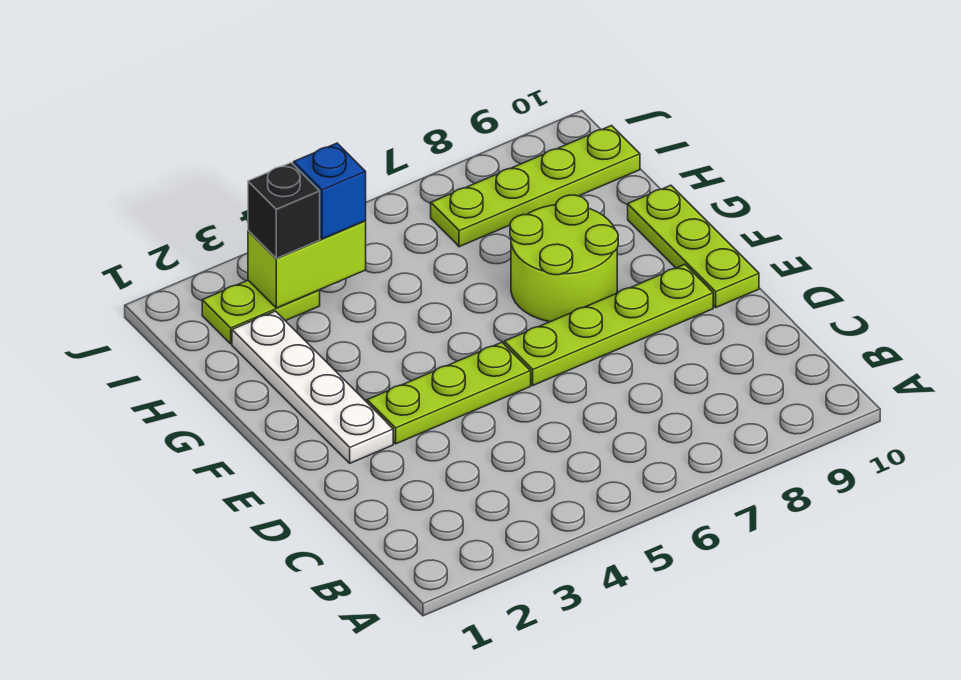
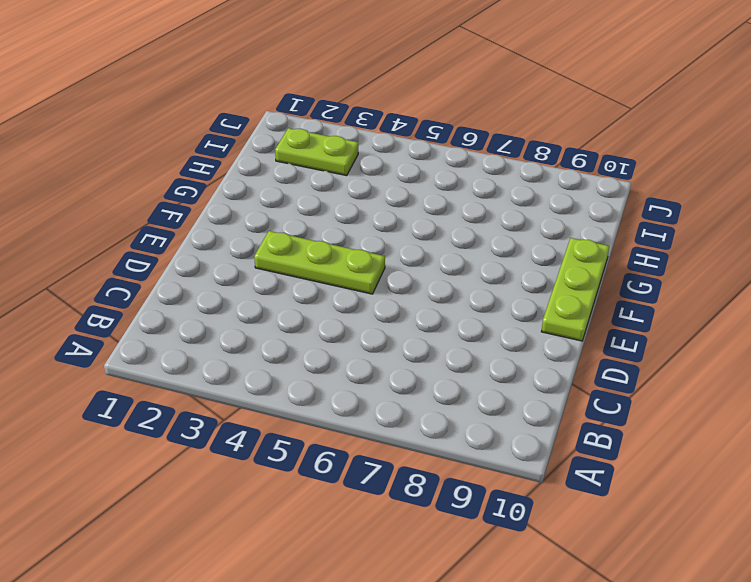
none -> white plate E2:H2 level 1
none -> lime plate E6:E9 level 1

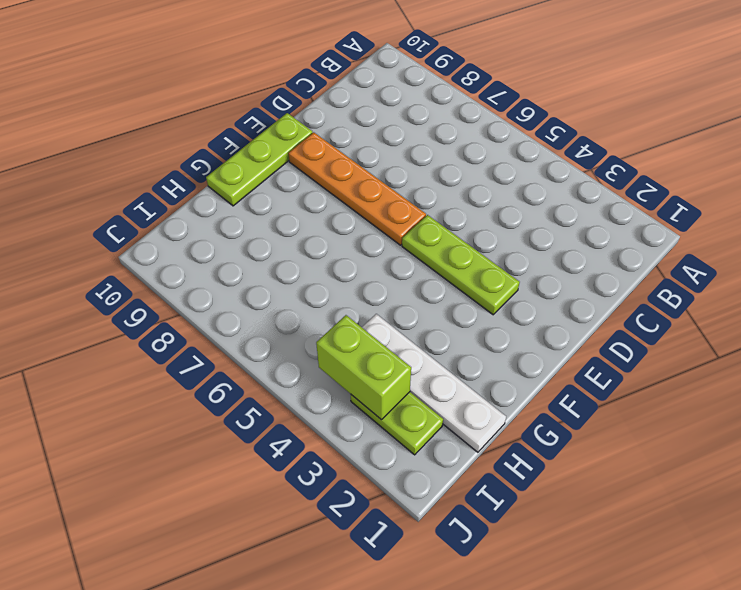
orange plate E6:E9 level 1 -> lime plate E6:E9 level 1
white plate H1:H4 level 1 -> white plate E2:H2 level 1
none -> lime round brick F7:G8 level 1
none -> lime plate I7:I10 level 1

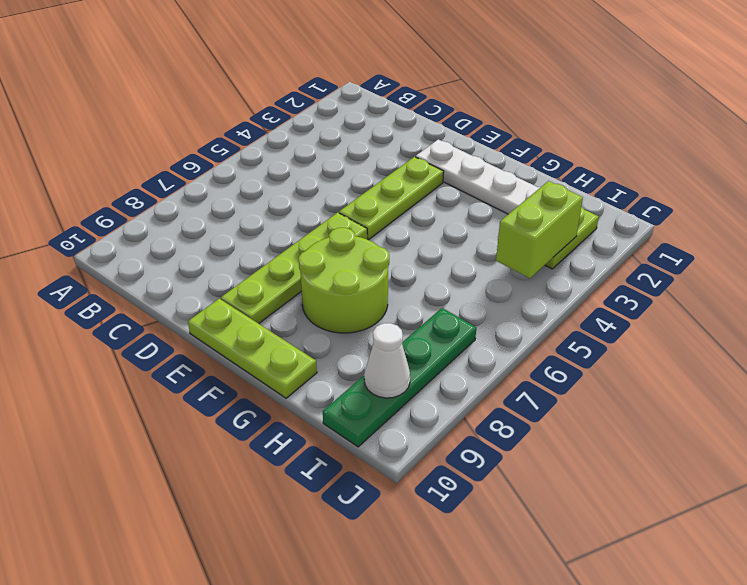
green plate I7:I10 level 1 -> lime plate I7:I10 level 1
white cone I9 level 2 -> none
none -> black brick I3 level 3
none -> blue brick I4 level 3

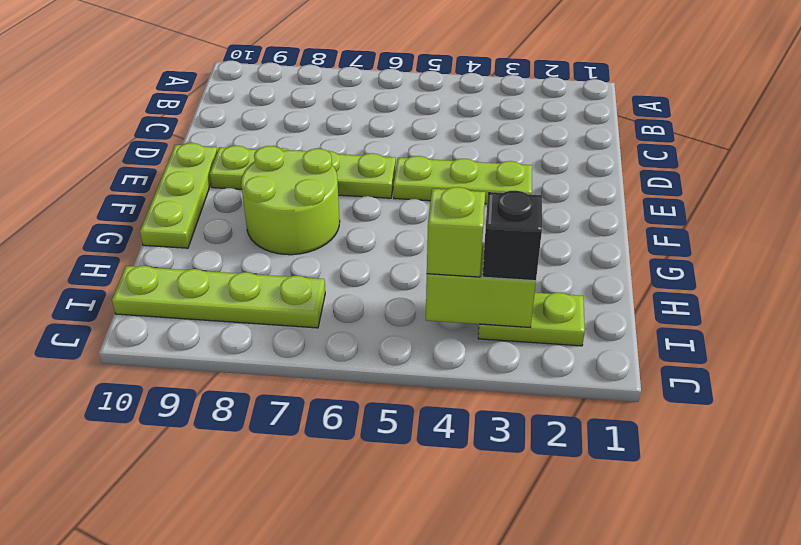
lime brick I4 level 3 -> blue brick I4 level 3
none -> white plate E2:H2 level 1

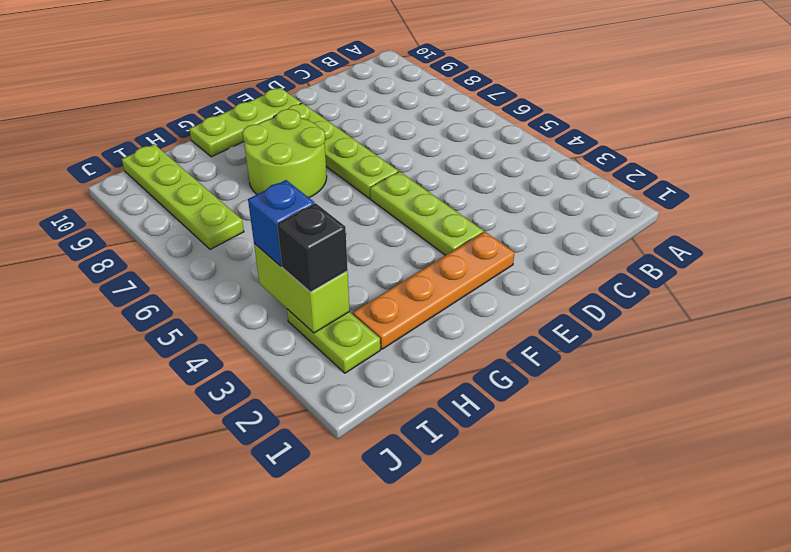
orange plate E2:H2 level 1 -> white plate E2:H2 level 1

